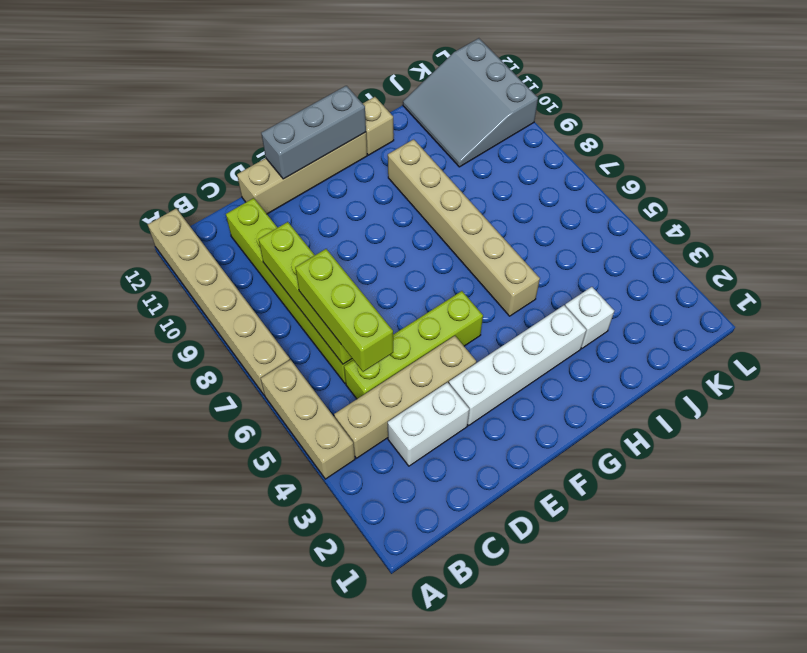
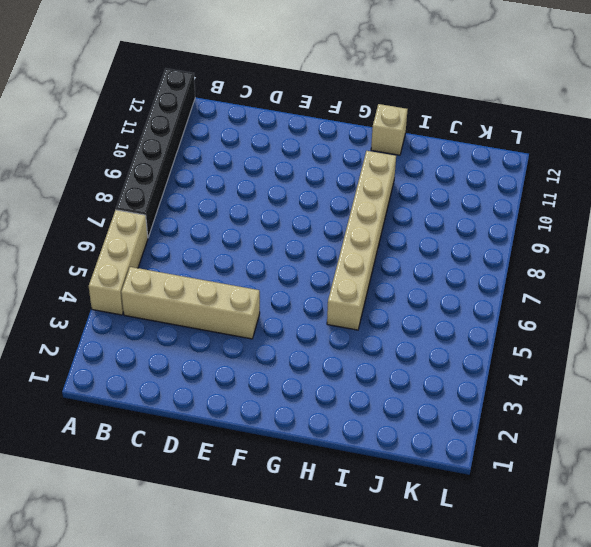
black brick A7:A12 level 1 -> tan brick A7:A12 level 1
none -> white brick C3:D3 level 1
none -> lime brick C5:F5 level 1
none -> lime brick C6:C11 level 1

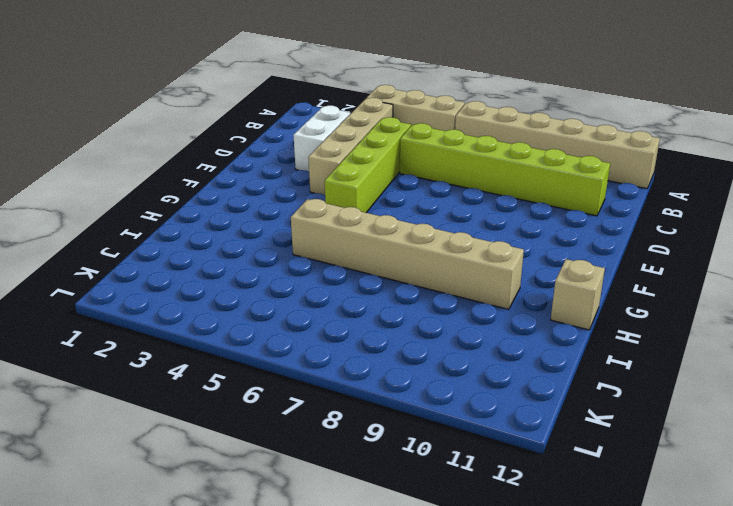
none -> tan brick D12:G12 level 1
none -> white brick E3:H3 level 1
none -> white brick I3 level 1

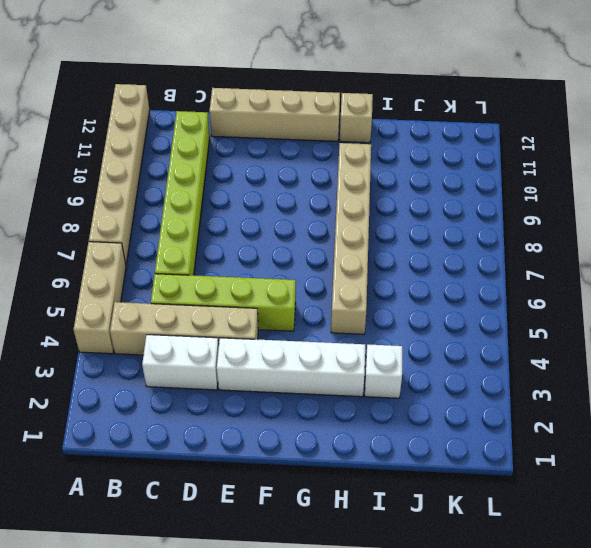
none -> grey slope J10:L12 level 1 top L
none -> lime brick C6:C9 level 2
none -> grey brick E12:G12 level 2

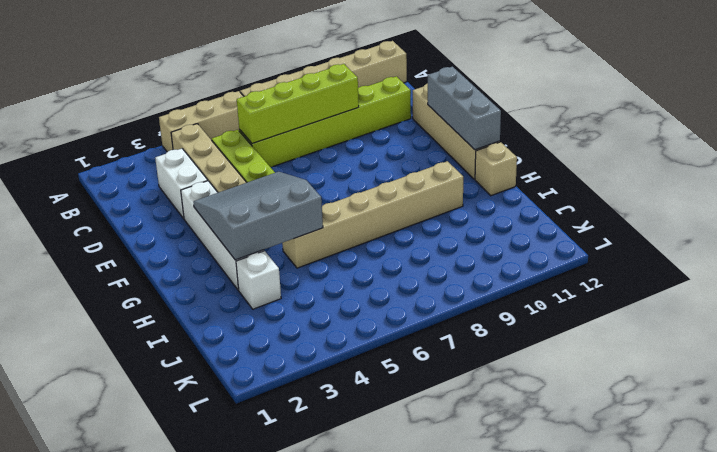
grey slope F3:H5 level 2 top H -> grey slope J10:L12 level 1 top L
none -> lime brick C5:C7 level 3

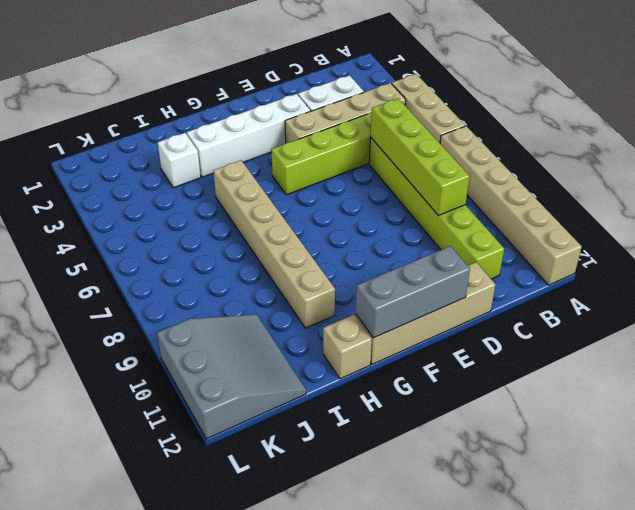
none -> lime brick C5:C7 level 3

